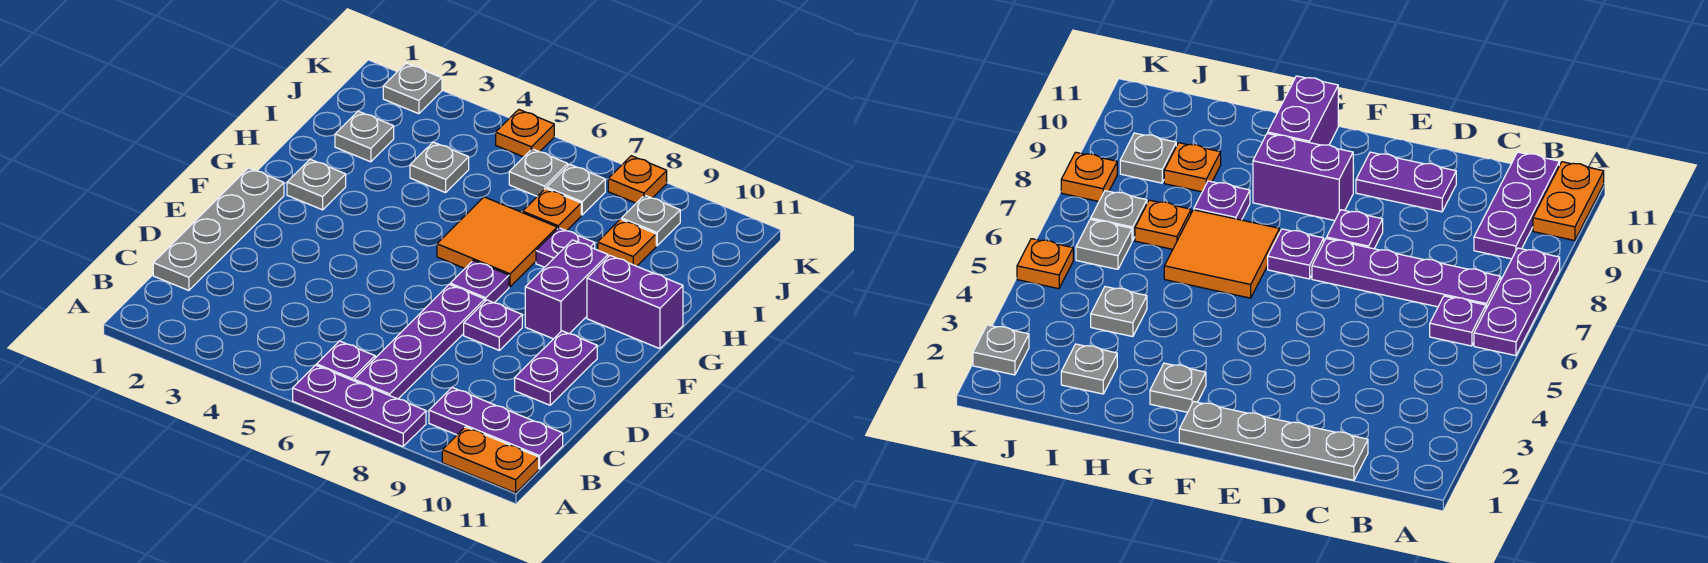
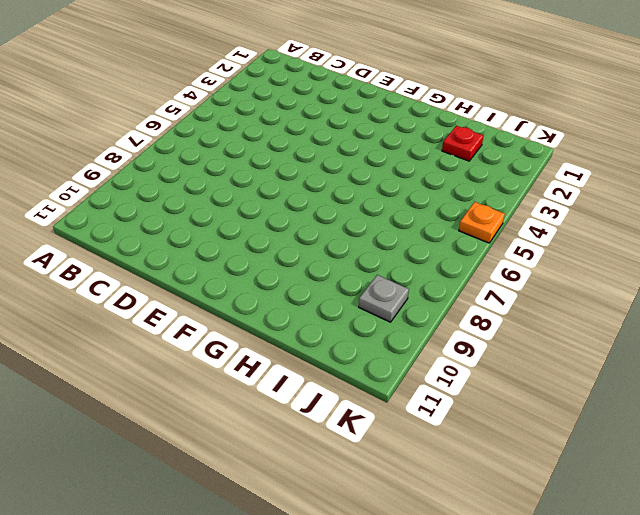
red plate I2 level 1 -> grey plate I2 level 1
none -> purple plate A6:A8 level 1
none -> orange plate A10:A11 level 1
none -> purple plate B6 level 1

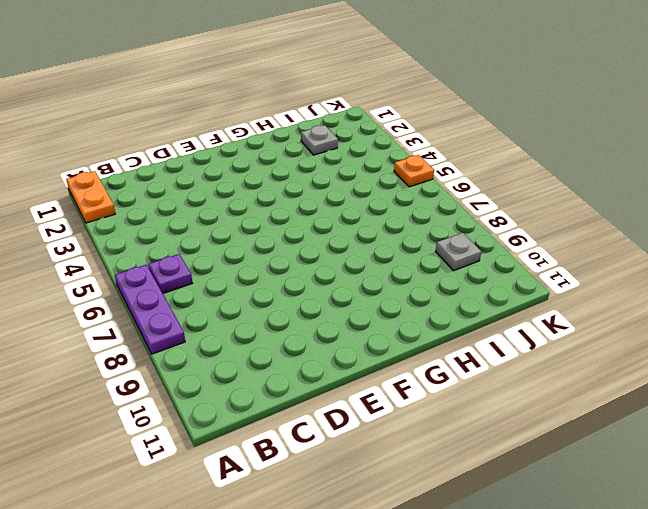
orange plate A1:A2 level 1 -> orange plate A10:A11 level 1
none -> purple plate B7:E7 level 1
none -> purple plate B9:B11 level 1
none -> grey plate C1:F1 level 1

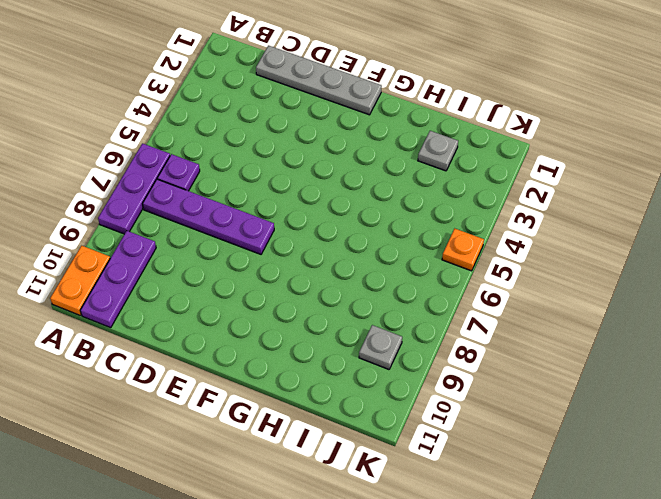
none -> purple plate D10:E10 level 1
none -> purple plate E8 level 1
none -> purple plate F7 level 1

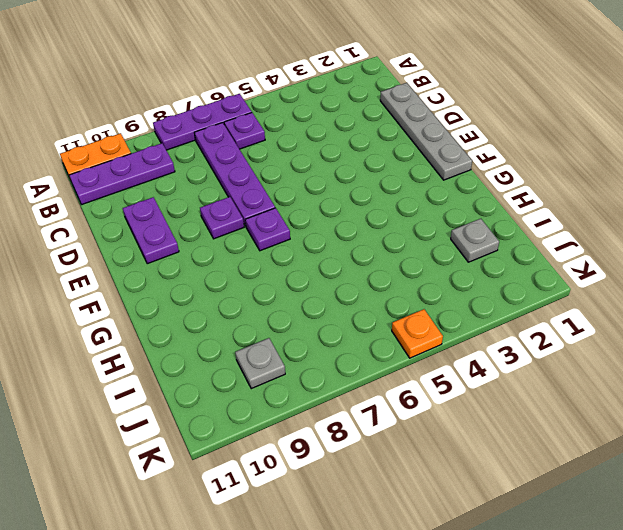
none -> purple brick F9:G9 level 1
none -> grey plate G2 level 1
none -> orange tile G6:H7 level 1

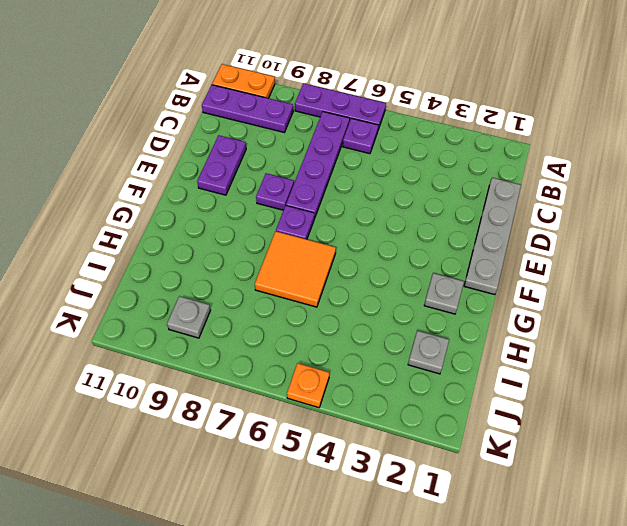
none -> purple brick F9:G9 level 1
none -> purple brick G10:G11 level 1
none -> purple plate H8 level 1

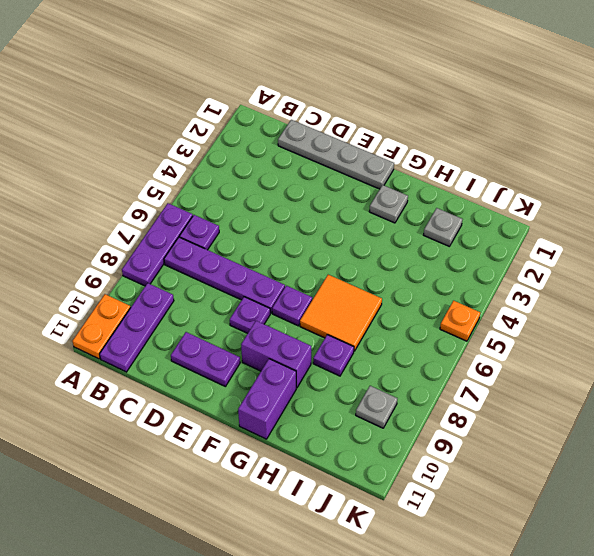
none -> grey plate I4 level 1
none -> orange plate I7 level 1
none -> orange plate I9 level 1

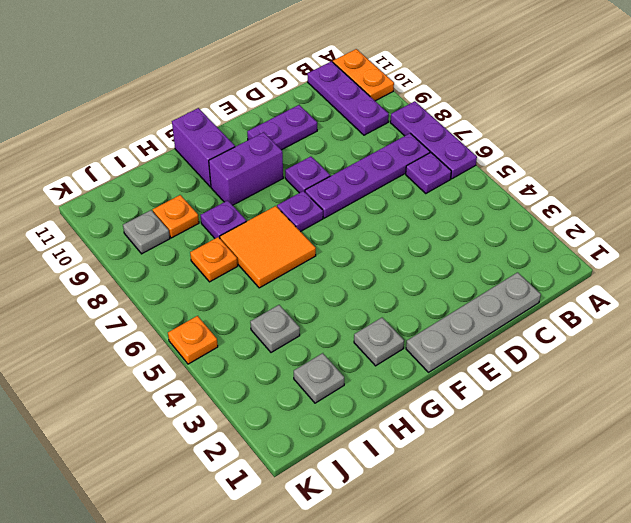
none -> grey plate J6 level 1
none -> grey plate J7 level 1
none -> grey plate K2 level 1

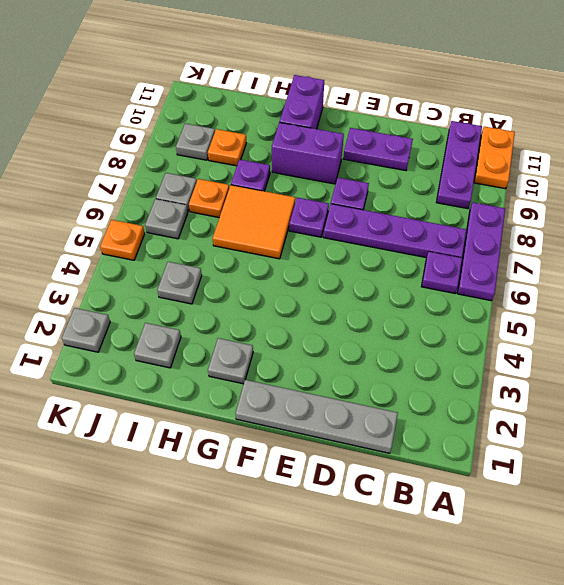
none -> orange plate K8 level 1

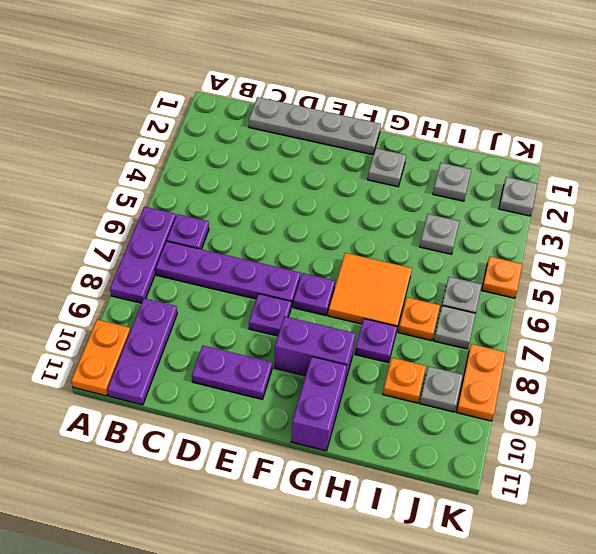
orange plate K8:K9 level 1 -> orange plate K8 level 1

